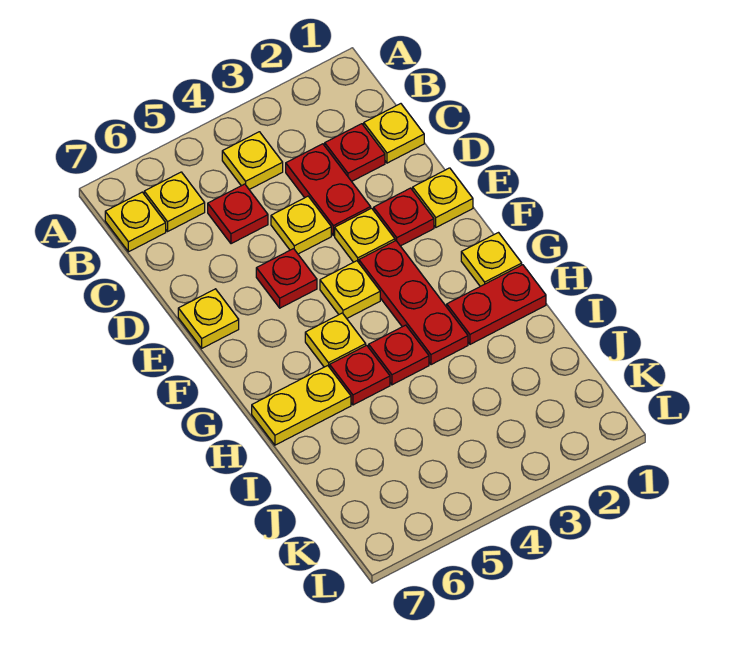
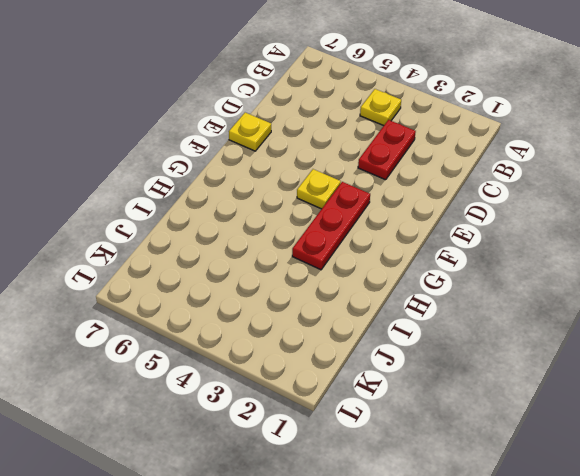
none -> yellow plate B6 level 1
none -> yellow plate B7 level 1
none -> yellow plate C1 level 1

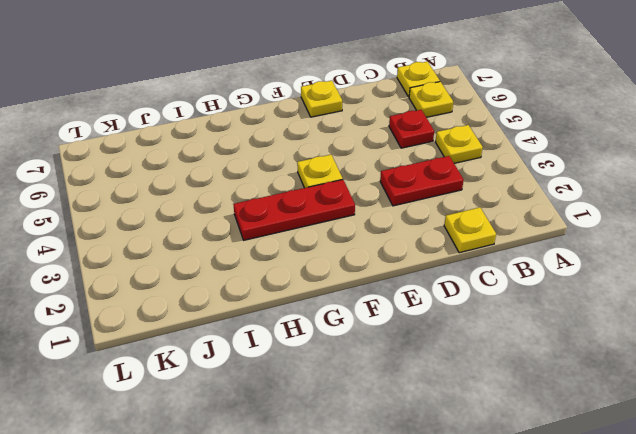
none -> red plate C2 level 1
none -> yellow plate D4 level 1
none -> yellow plate E1 level 1

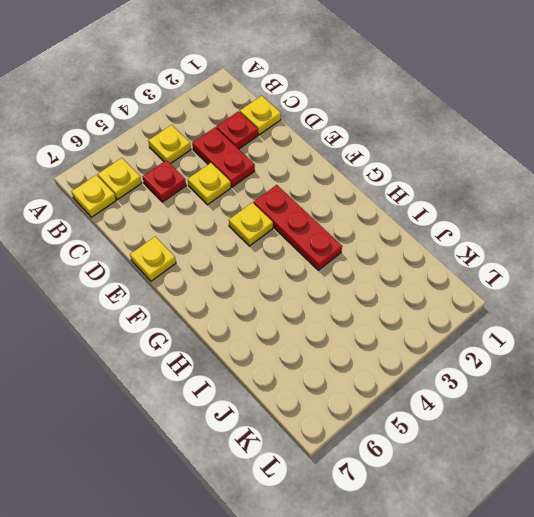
none -> yellow plate E1 level 1
none -> red plate E2 level 1
none -> yellow plate E3 level 1

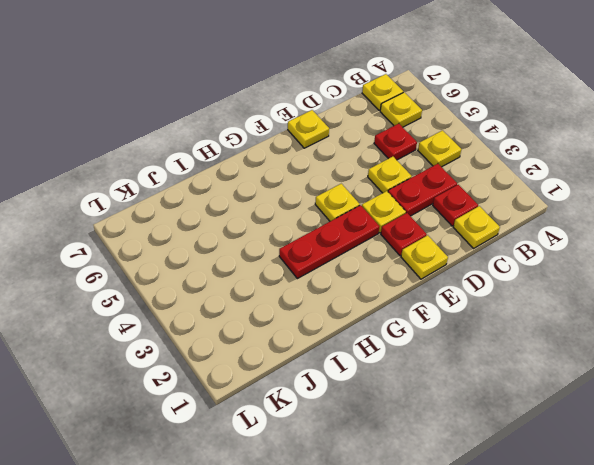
none -> red plate E5 level 1
none -> yellow plate G1 level 1
none -> yellow plate G5 level 1

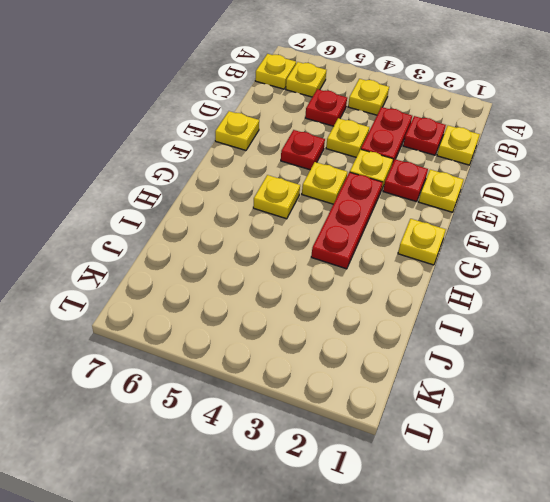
none -> red plate H1:H2 level 1
none -> red plate H4 level 1
none -> red plate H5 level 1

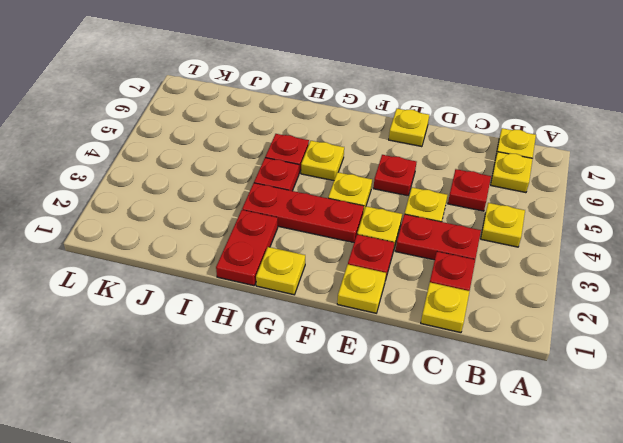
none -> yellow plate H6:H7 level 1

